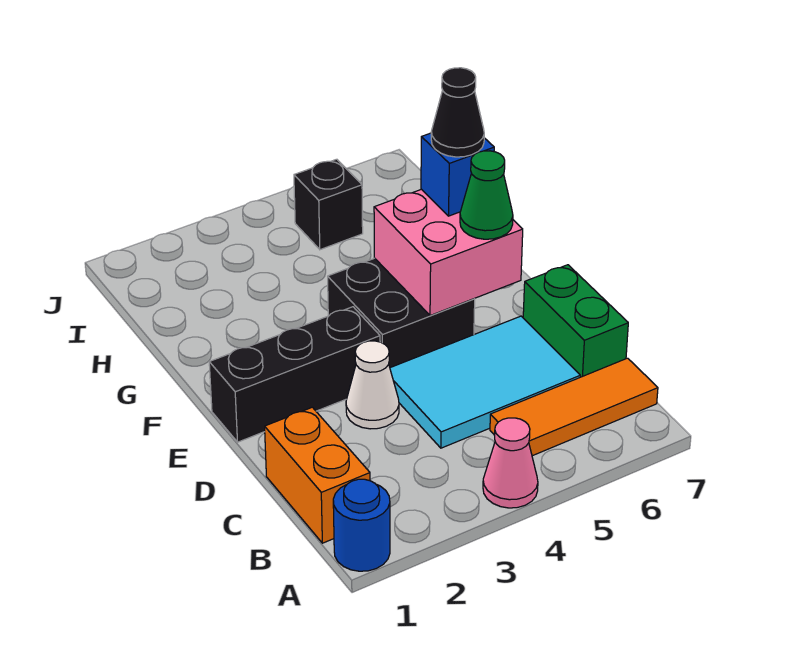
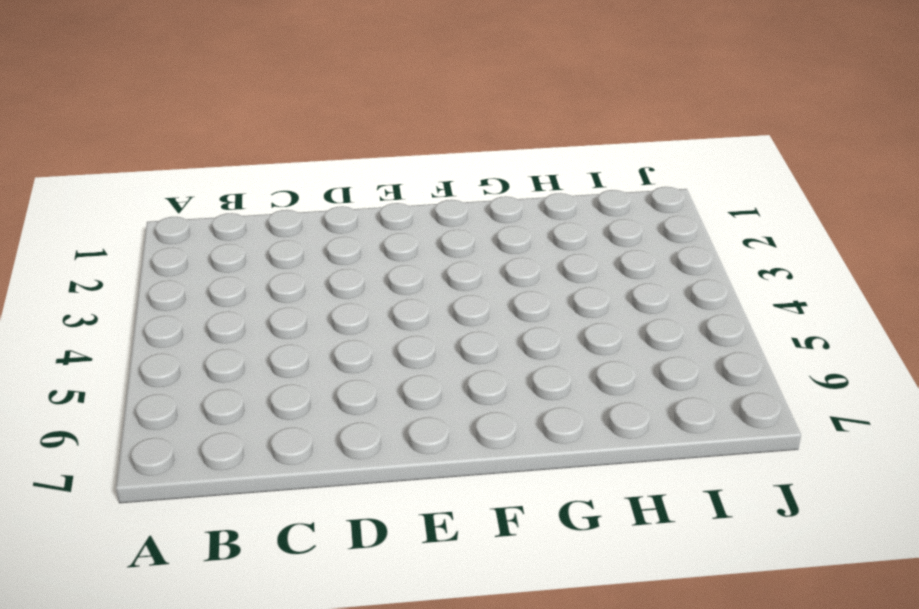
none -> blue round brick A1 level 1
none -> pink cone A4 level 1
none -> orange brick B1:C1 level 1

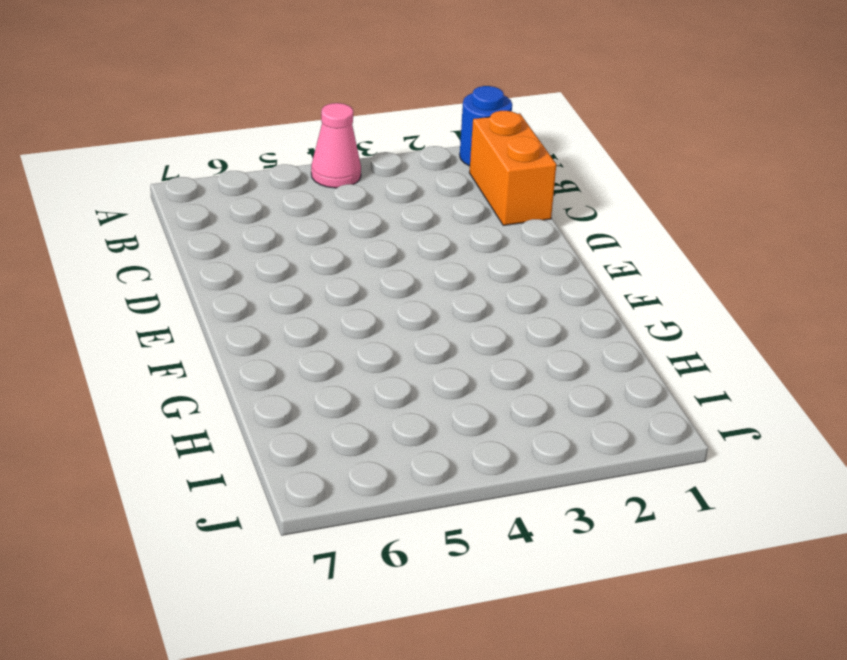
none -> orange tile B5:B7 level 1
none -> cyan tile C4:D6 level 1
none -> green brick C7:D7 level 1

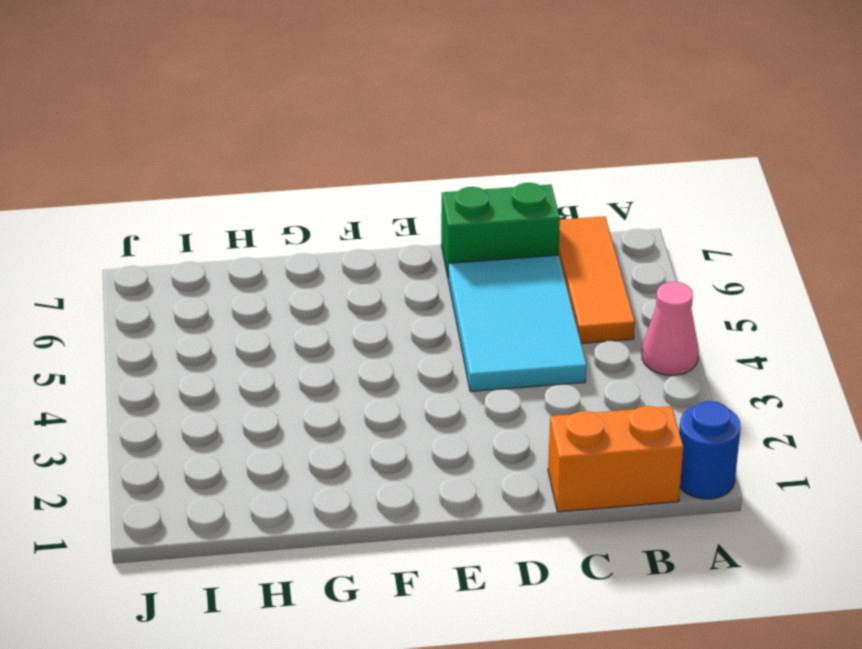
none -> white cone D3 level 1
none -> black brick E1:E3 level 1
none -> black brick E4:F5 level 1

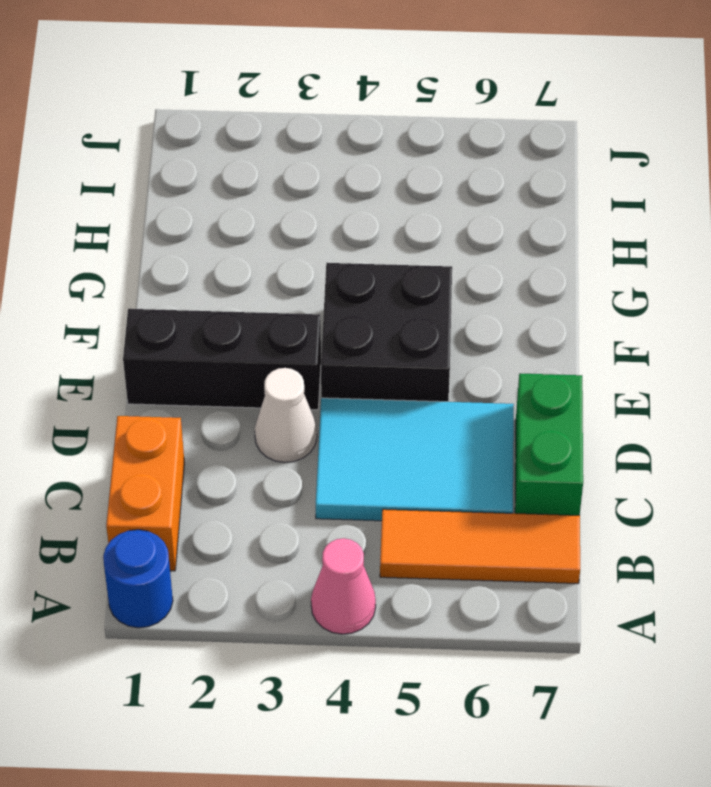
none -> black brick I5 level 1
none -> pink brick E5:F6 level 2
none -> green cone E6 level 3

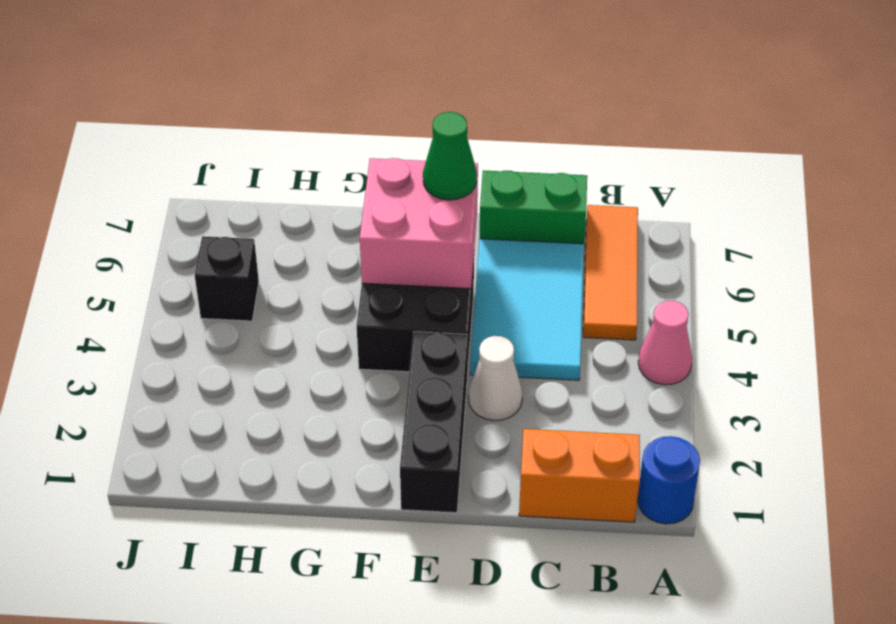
none -> blue brick F6 level 3
none -> black cone F6 level 4

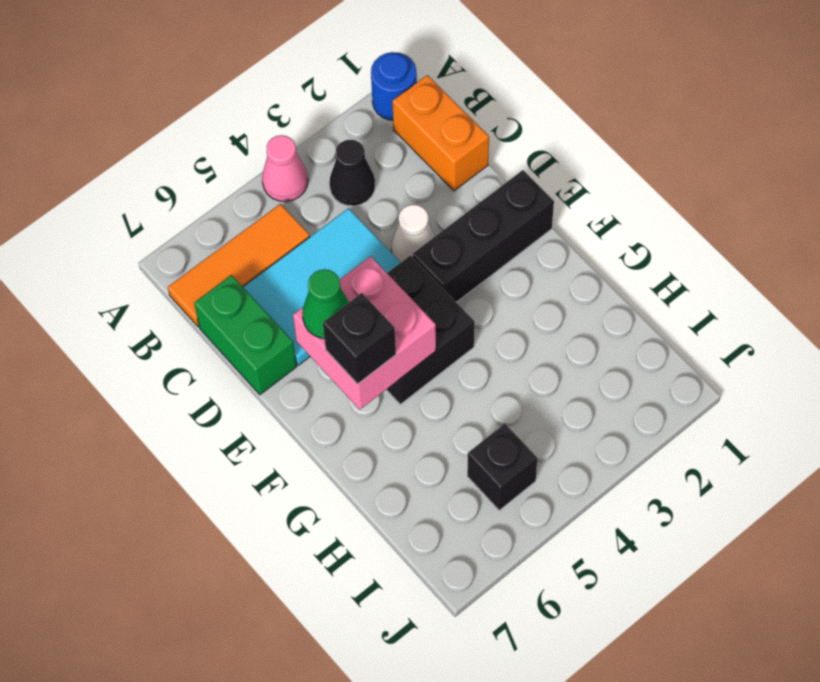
black cone B3 level 1 -> black cone F6 level 4
black brick F6 level 3 -> blue brick F6 level 3

